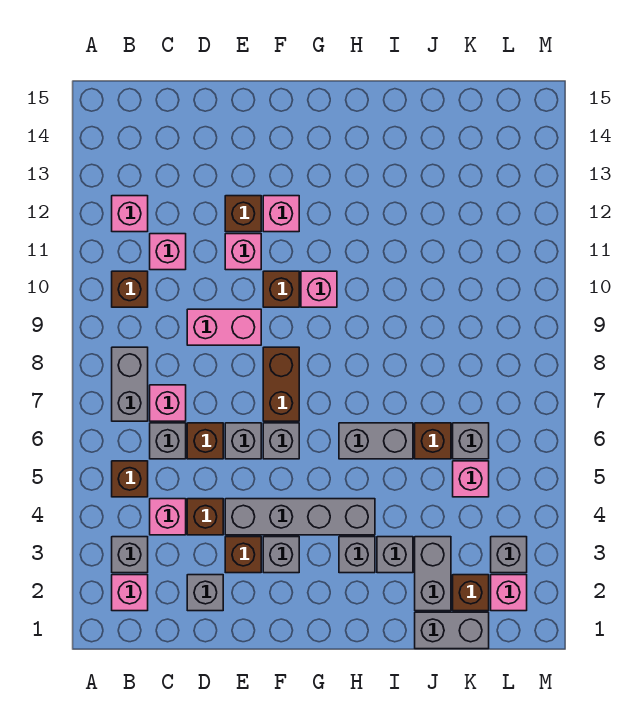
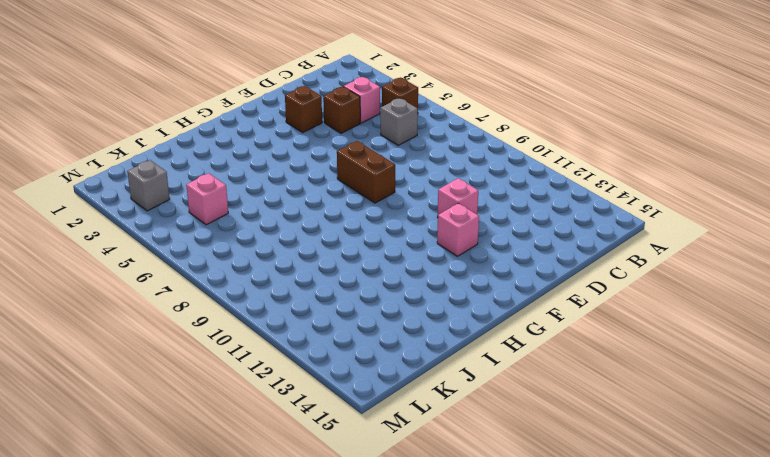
none -> pink brick B2 level 1
none -> grey brick B3 level 1
none -> grey brick B7:B8 level 1
none -> brown brick B10 level 1

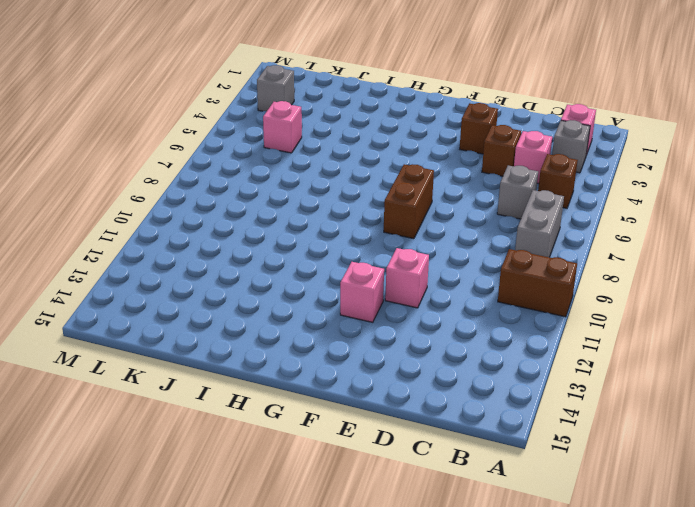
brown brick A10:B10 level 1 -> brown brick B10 level 1
none -> pink brick B12 level 1
none -> pink brick C7 level 1
none -> pink brick C11 level 1
none -> grey brick D2 level 1

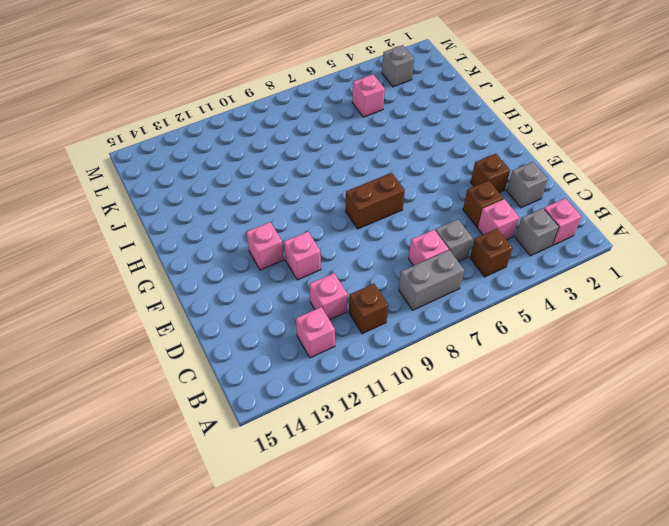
none -> brown brick D6 level 1
none -> pink brick D9:E9 level 1
none -> grey brick E4:H4 level 1
none -> grey brick E6 level 1

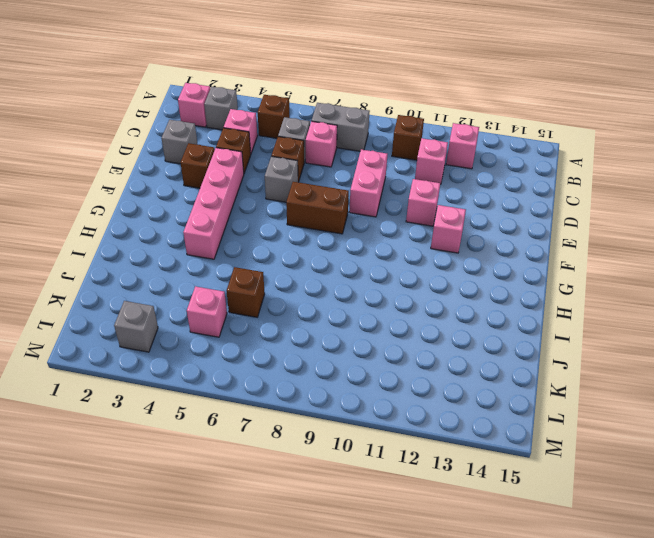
pink brick E4:H4 level 1 -> grey brick E4:H4 level 1
none -> brown brick E12 level 1
none -> grey brick F3 level 1
none -> grey brick F6 level 1
none -> brown brick F10 level 1

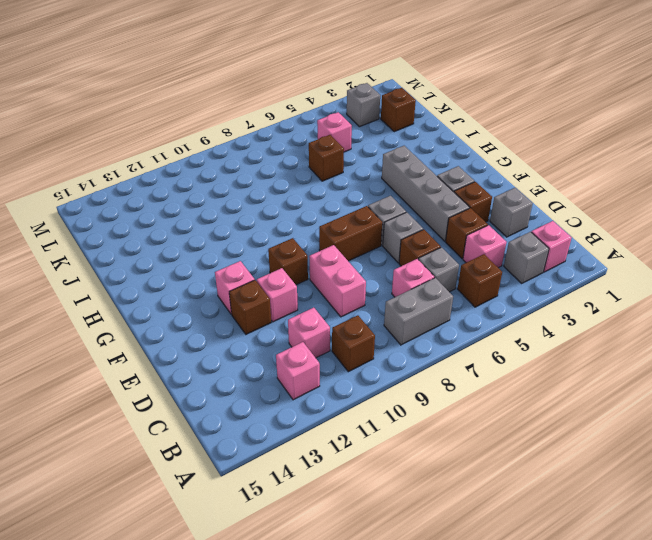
none -> pink brick G10 level 1
none -> grey brick H3 level 1
none -> grey brick H6:I6 level 1
none -> grey brick I3 level 1

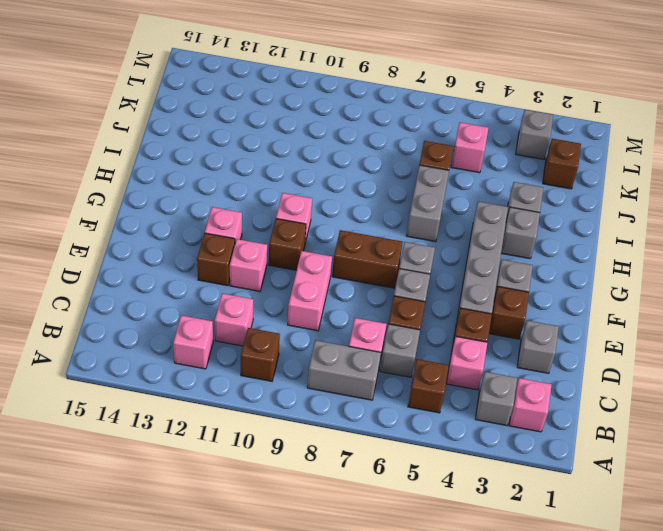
none -> grey brick J1:K1 level 1
none -> grey brick J2:J3 level 1
none -> grey brick K6 level 1
none -> pink brick L2 level 1

